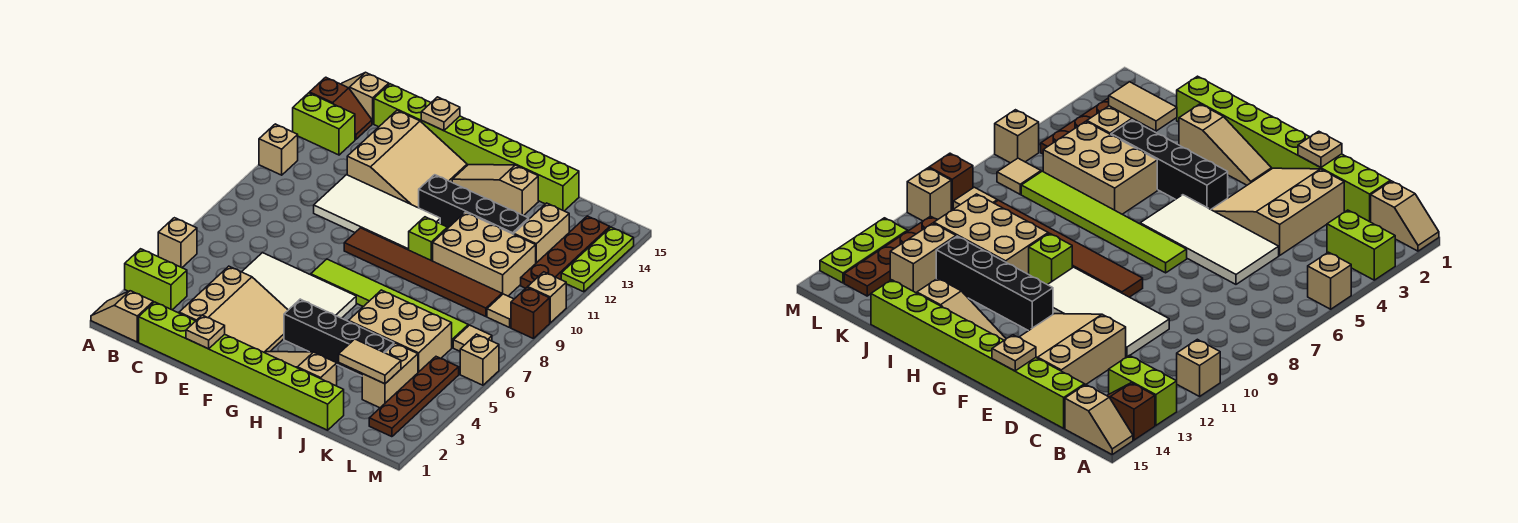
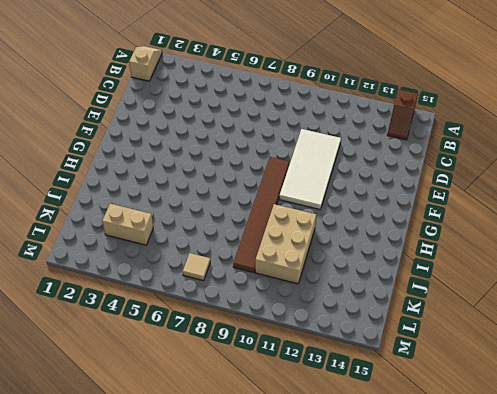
none -> lime brick A3:B3 level 1
none -> tan brick A5 level 1
none -> tan brick A11 level 1
none -> lime brick A13:B13 level 1

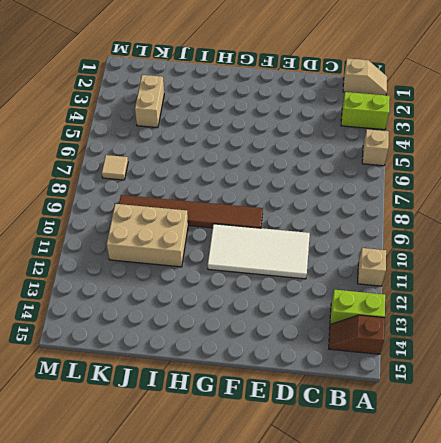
none -> tan slope A15:B15 level 1 top B
none -> lime brick C1:J1 level 1
none -> lime brick C15:J15 level 1
none -> tan slope D2:F4 level 1 top D

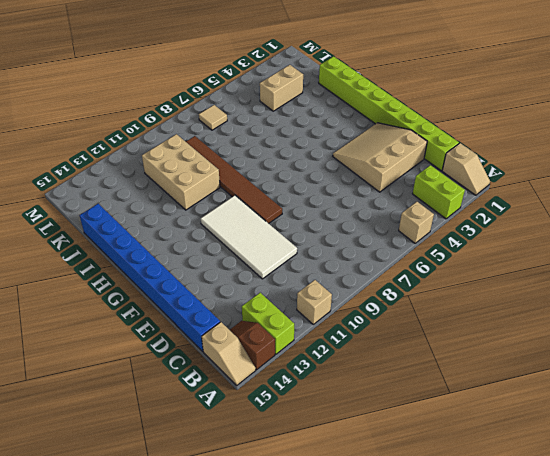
blue brick C15:J15 level 1 -> lime brick C15:J15 level 1
none -> white tile D5:G6 level 1
none -> tan slope D12:F14 level 1 top D
none -> lime tile F7:K7 level 1
none -> tan slope G2:I2 level 1 top I

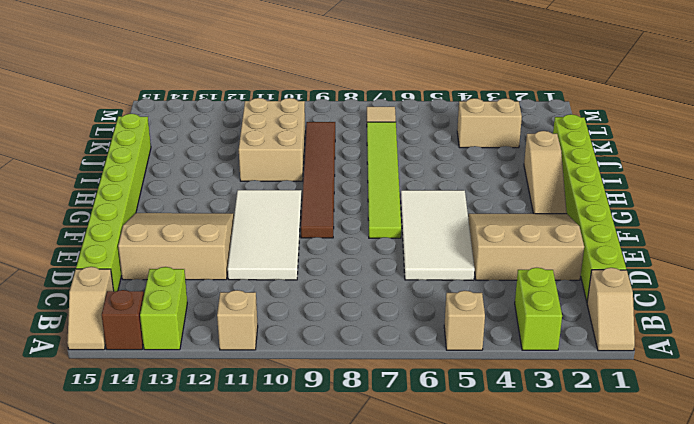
none -> black brick G4:J4 level 1
none -> black brick G12:J12 level 1
none -> tan slope G14:I14 level 1 top I
none -> lime brick H10 level 1

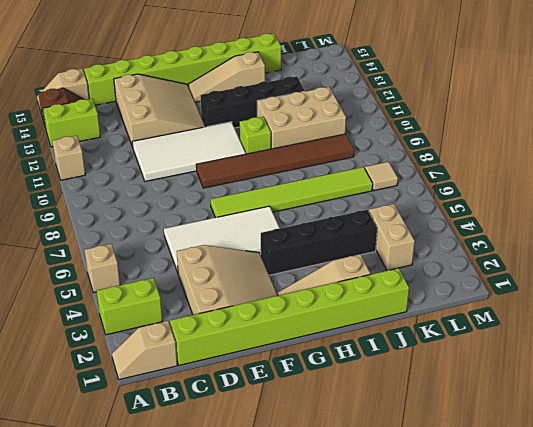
none -> tan brick I5:K6 level 1
none -> tan brick K12:K13 level 1
none -> brown plate L2:L5 level 1
none -> tan tile L9 level 1

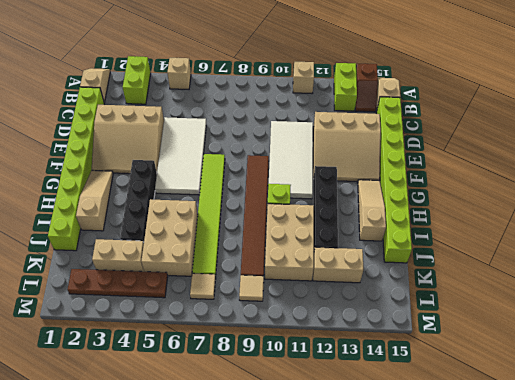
none -> brown plate L11:L14 level 1
none -> tan brick M6 level 1
none -> brown brick M9 level 1
none -> tan brick M10 level 1

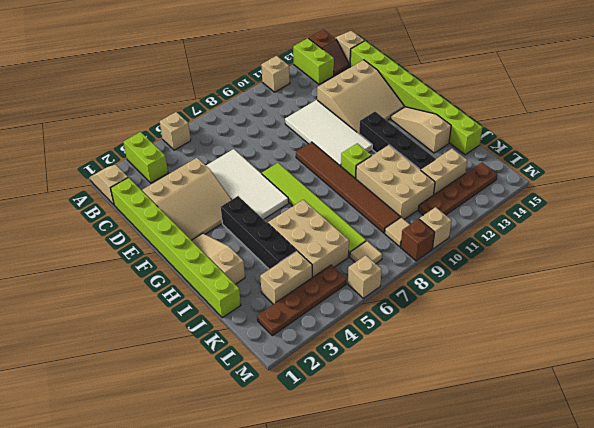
none -> lime plate M12:M14 level 1
none -> tan plate E1 level 2
none -> tan plate E15 level 2
none -> tan tile J3:K3 level 2

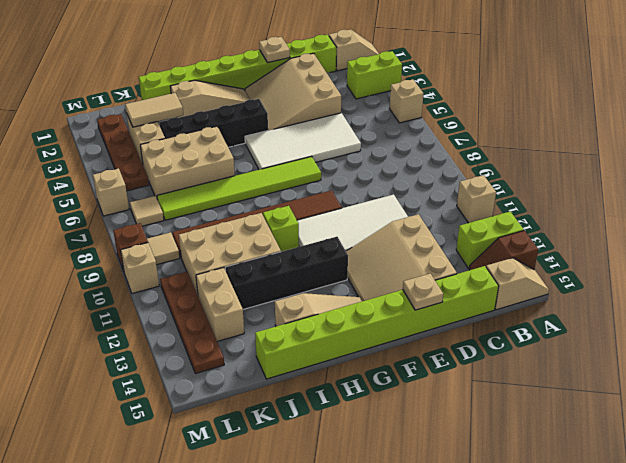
none -> lime plate M12:M14 level 1

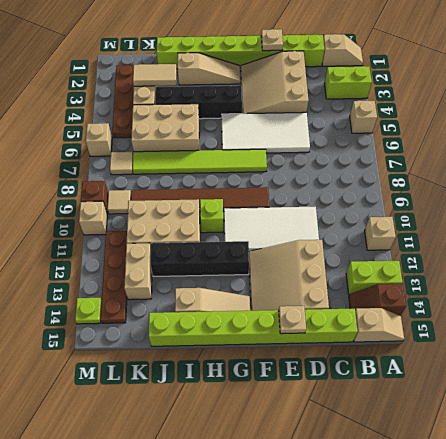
lime plate M14 level 1 -> lime plate M12:M14 level 1

